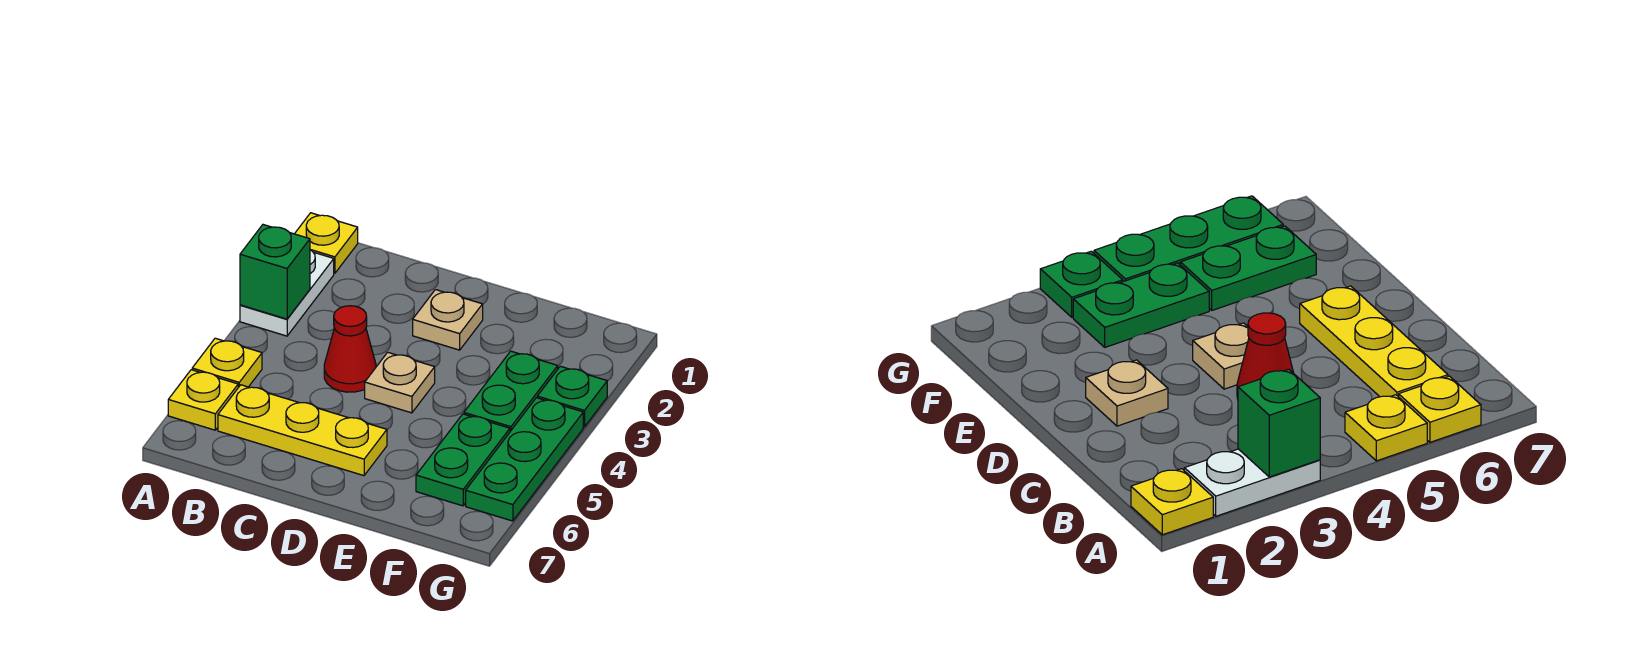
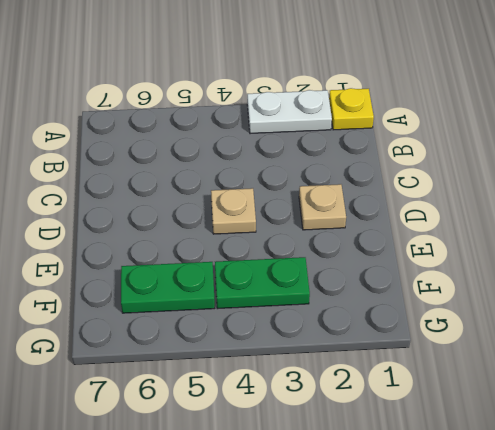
none -> yellow plate A5 level 1
none -> yellow plate A6 level 1
none -> yellow plate B6:D6 level 1

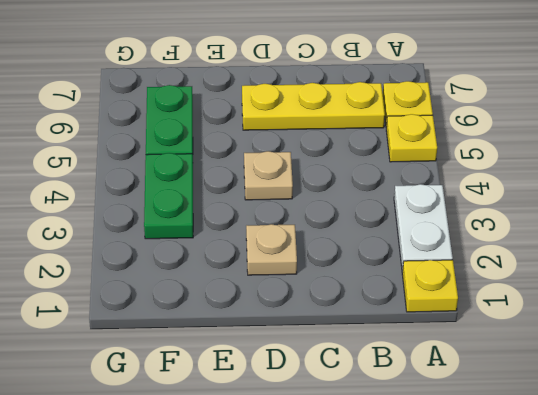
none -> red cone C4 level 1
none -> green plate G3 level 1
none -> green plate G4:G6 level 1

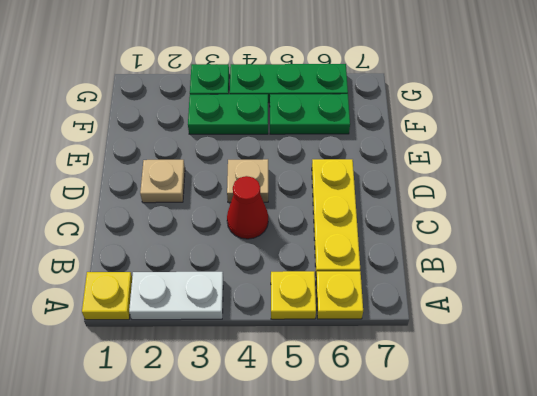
none -> green brick A3 level 2

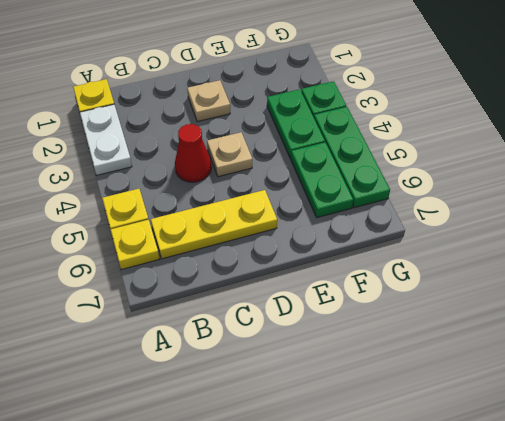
none -> green brick A3 level 2

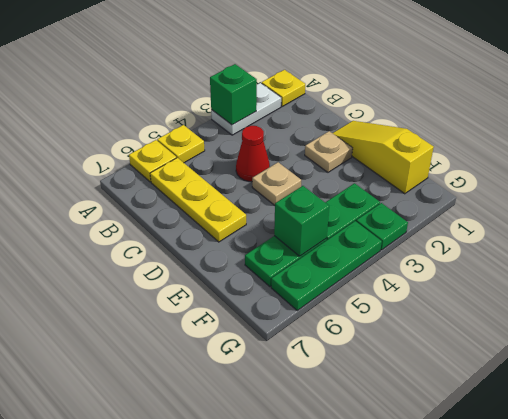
yellow slope D1:F1 level 1 top F -> none
green brick F5 level 2 -> none

